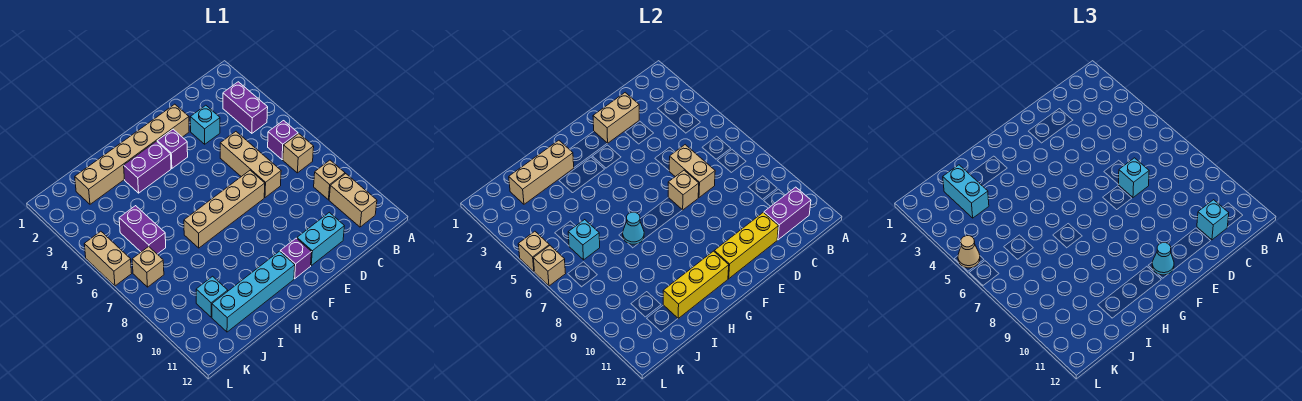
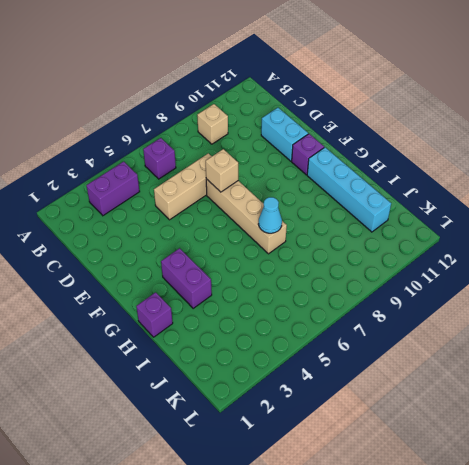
purple brick H1 level 1 -> purple brick F3 level 1
none -> tan brick B7 level 1
none -> tan brick B10:B11 level 1
none -> cyan brick D3 level 1
none -> tan brick E2:J2 level 1

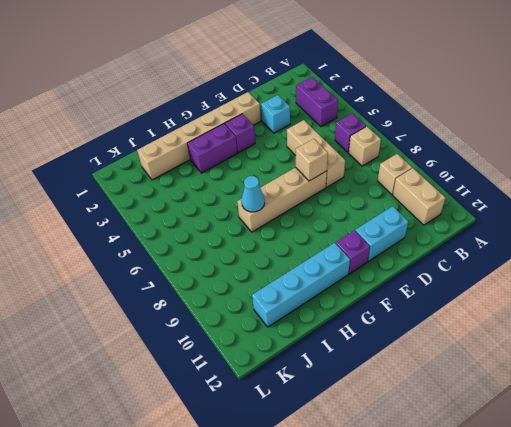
none -> purple brick J5:J6 level 1
none -> cyan brick J10 level 1
none -> tan brick K7 level 1
none -> tan brick L5:L6 level 1

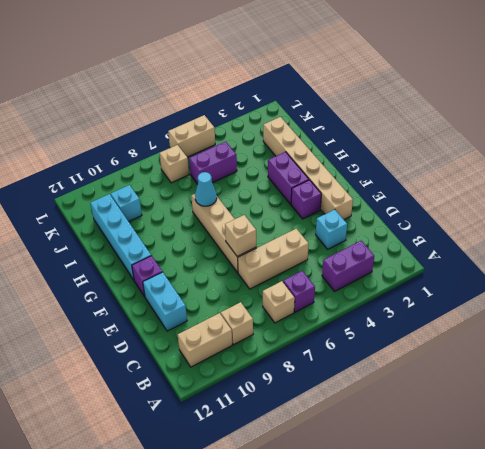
none -> purple brick B11:C11 level 2
none -> tan brick D2:E2 level 2
none -> tan brick D6:D7 level 2
none -> yellow brick D11:F11 level 2

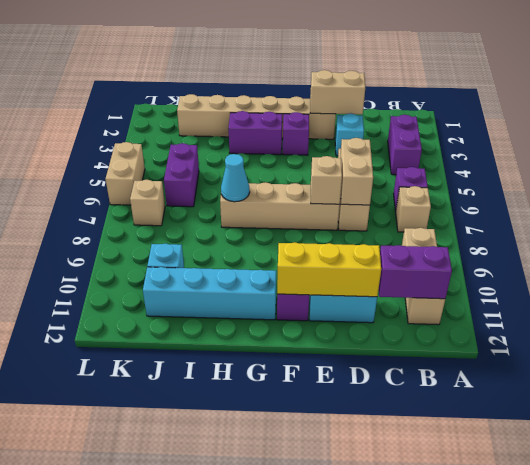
none -> yellow brick G11:I11 level 2
none -> tan brick H2:J2 level 2
none -> cyan brick J6 level 2
none -> tan brick L5 level 2

